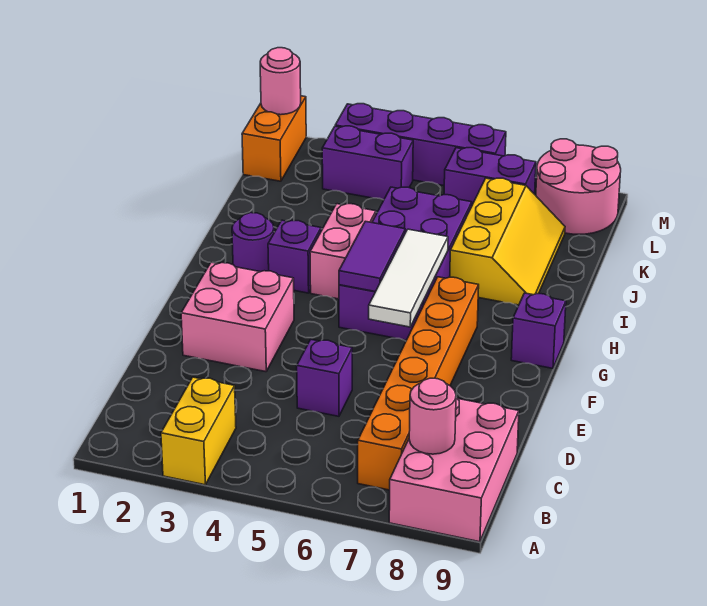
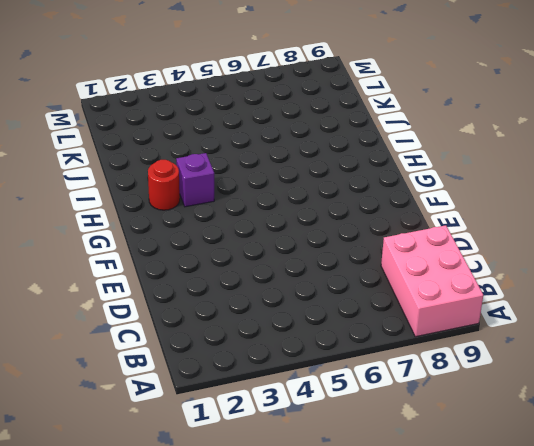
red round brick H2 level 1 -> purple round brick H2 level 1
none -> yellow brick A3:B3 level 1
none -> orange brick B7:G7 level 1
none -> purple brick D5 level 1

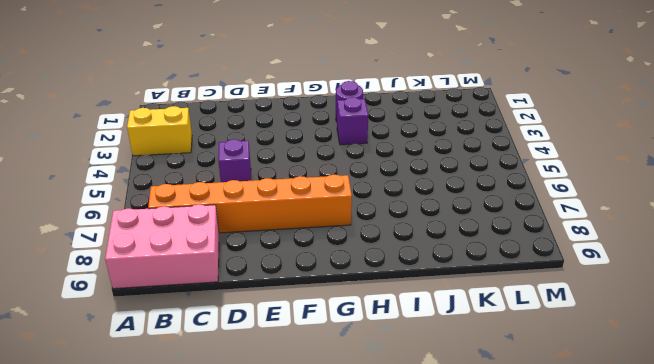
none -> pink brick E2:F3 level 1
none -> purple brick G5:J6 level 1
none -> purple brick G9 level 1

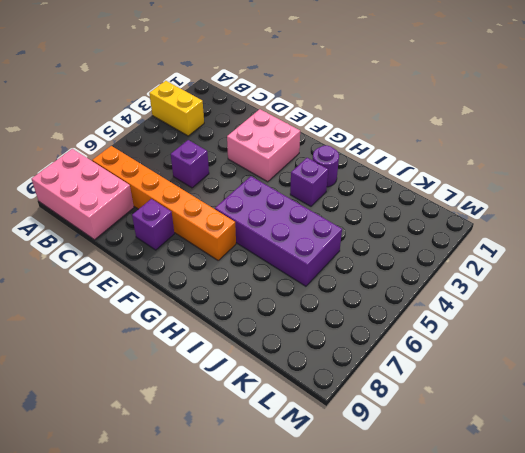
purple brick E8 level 1 -> purple brick G9 level 1
none -> pink brick H4:I4 level 1
none -> yellow slope I7:K8 level 1 top 7
none -> orange brick L1:M1 level 1

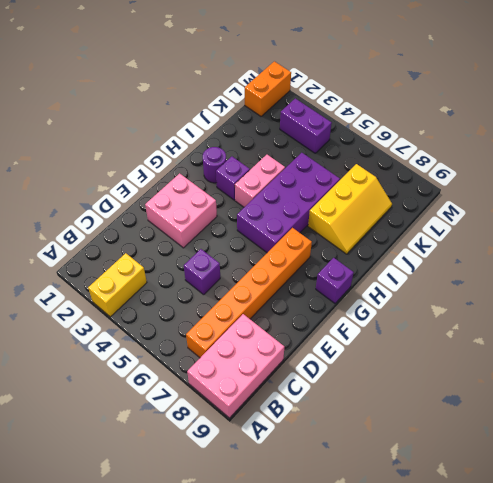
none -> purple brick L6:L7 level 1
none -> pink round brick L8:M9 level 1
none -> purple brick M3:M6 level 1

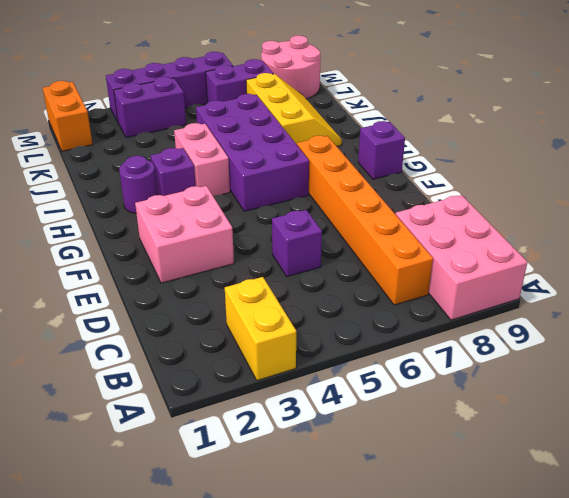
none -> pink round brick B8 level 2
none -> white tile F6:H6 level 2
none -> purple tile G5:H5 level 2

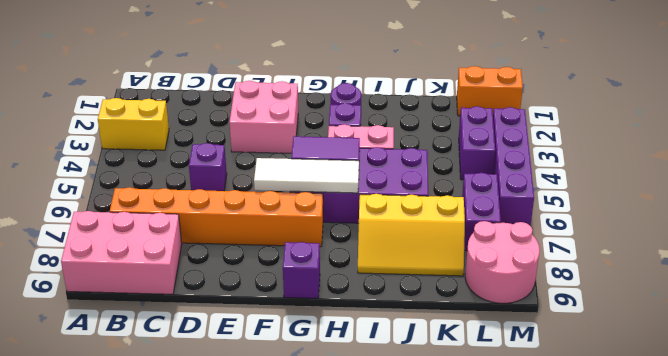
none -> pink round brick B8 level 2
none -> pink round brick M1 level 2

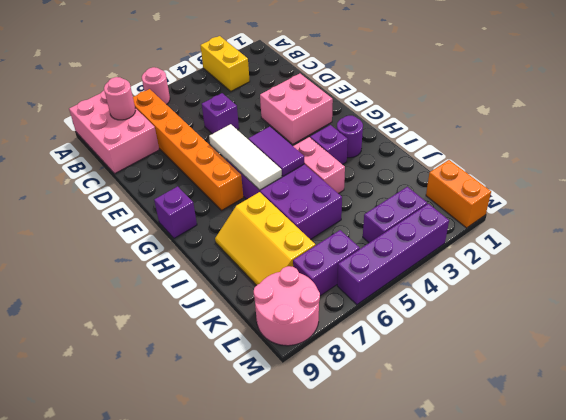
pink round brick A6 level 1 -> pink round brick M1 level 2

